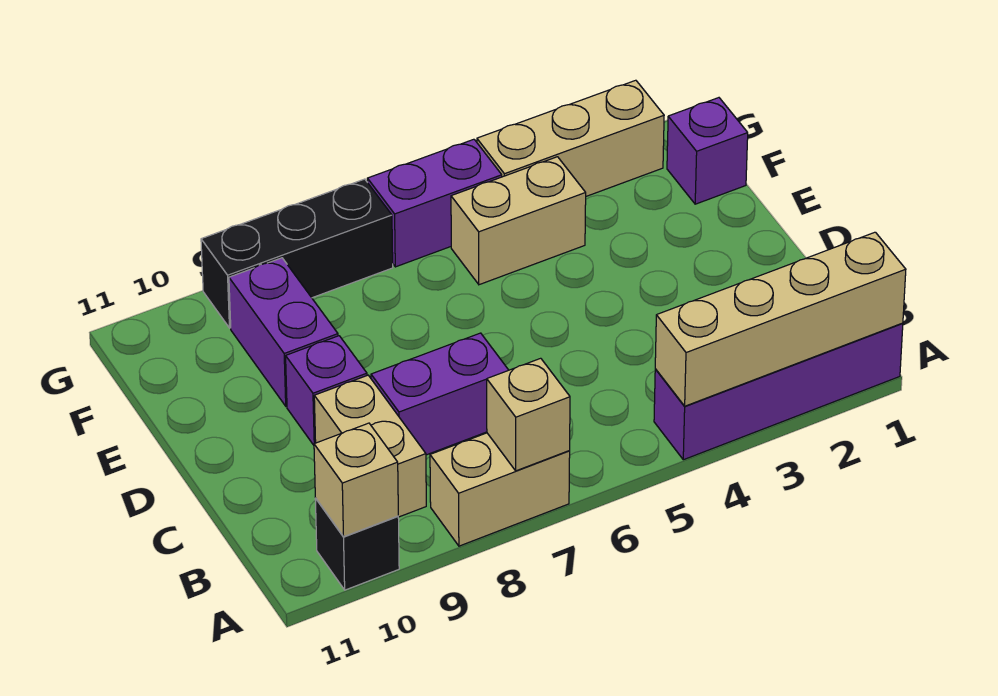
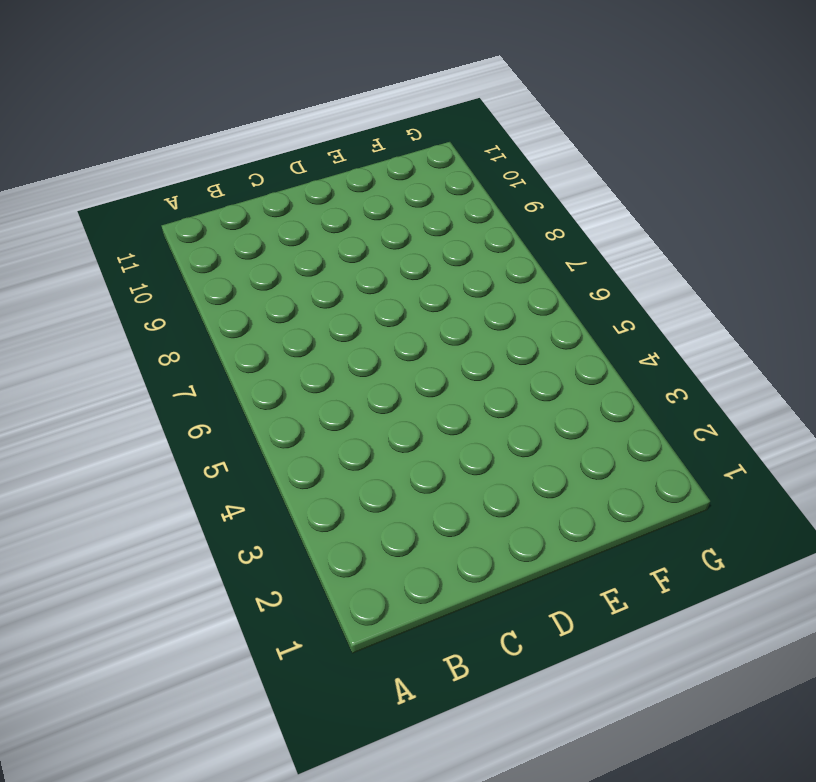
none -> purple brick A1:A4 level 1
none -> tan brick A7:A8 level 1
none -> black brick A10 level 1

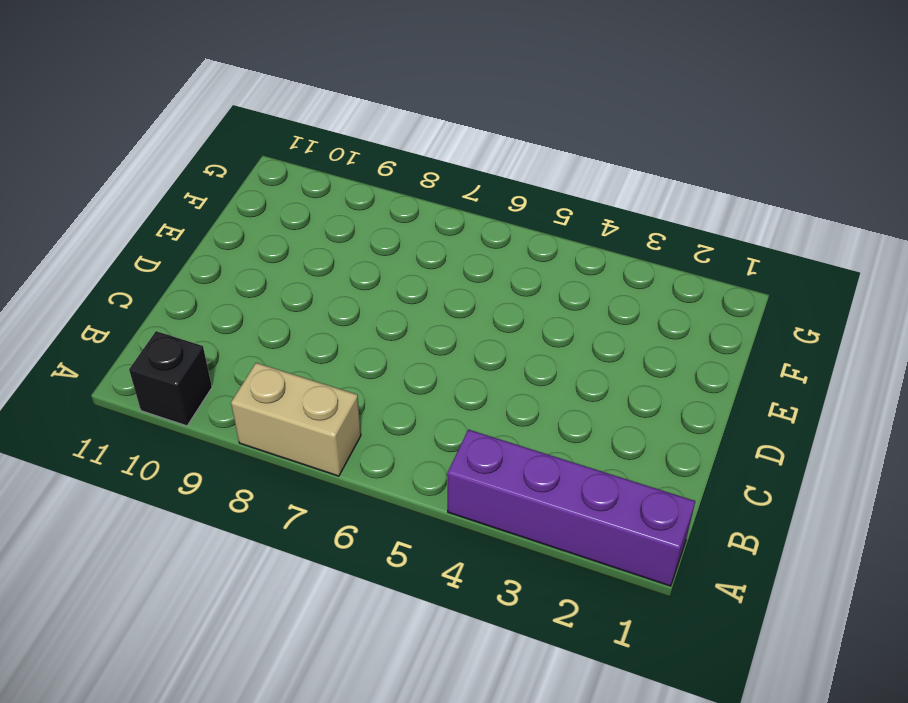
none -> tan brick B9:C9 level 1
none -> purple brick C7:C8 level 1
none -> purple brick D9 level 1

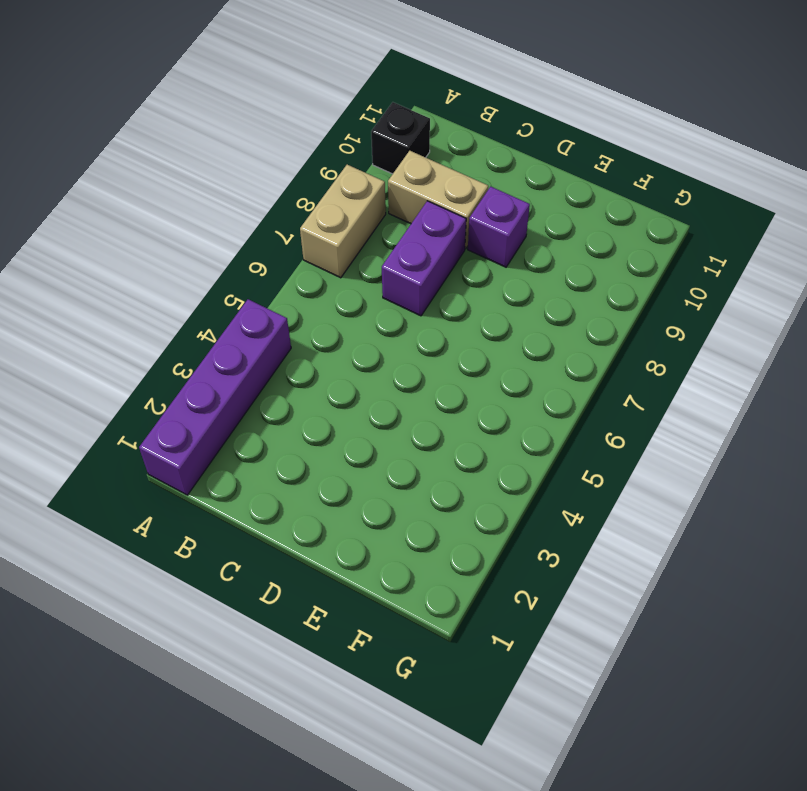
none -> purple brick E9:F9 level 1
none -> purple brick F1 level 1
none -> tan brick F4:F5 level 1

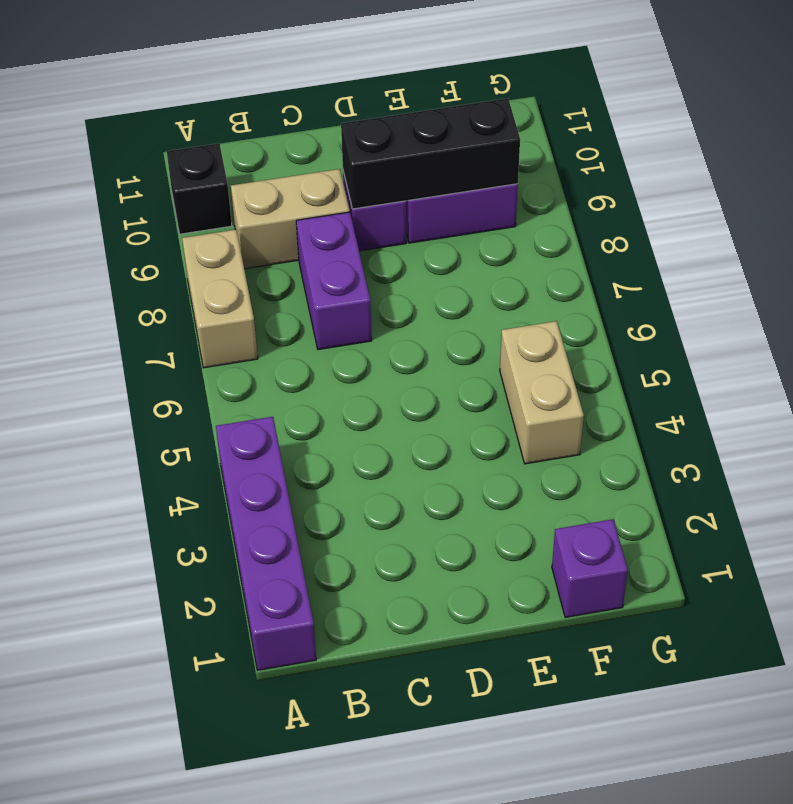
black brick D9:F9 level 2 -> black brick G7:G9 level 1
none -> tan brick G2:G4 level 1
none -> purple brick G5:G6 level 1
none -> tan brick A1:A4 level 2

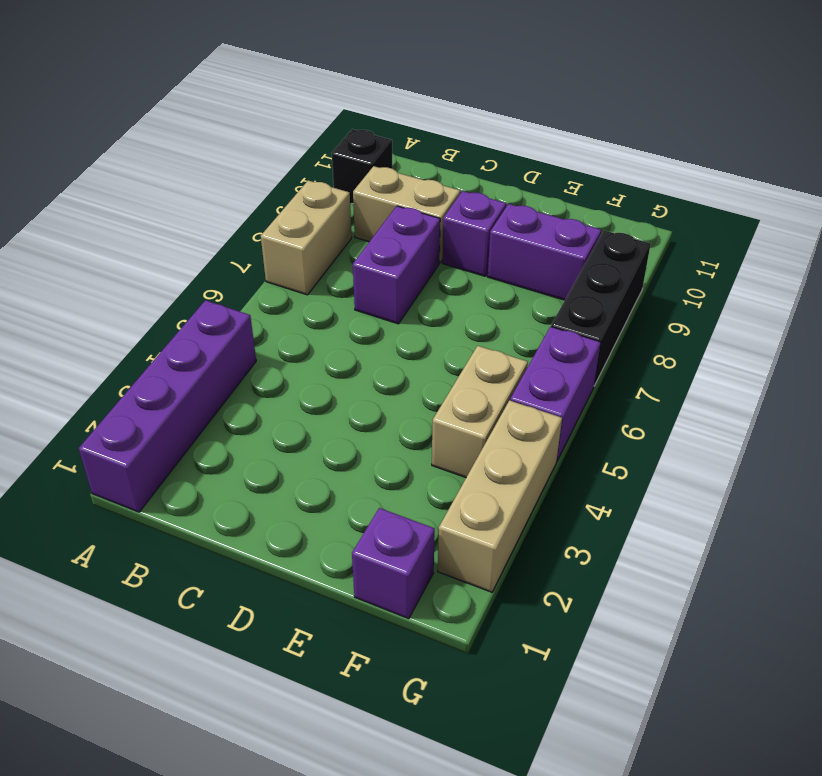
none -> tan brick A1:A4 level 2
none -> tan brick A7 level 2
none -> tan brick A10 level 2

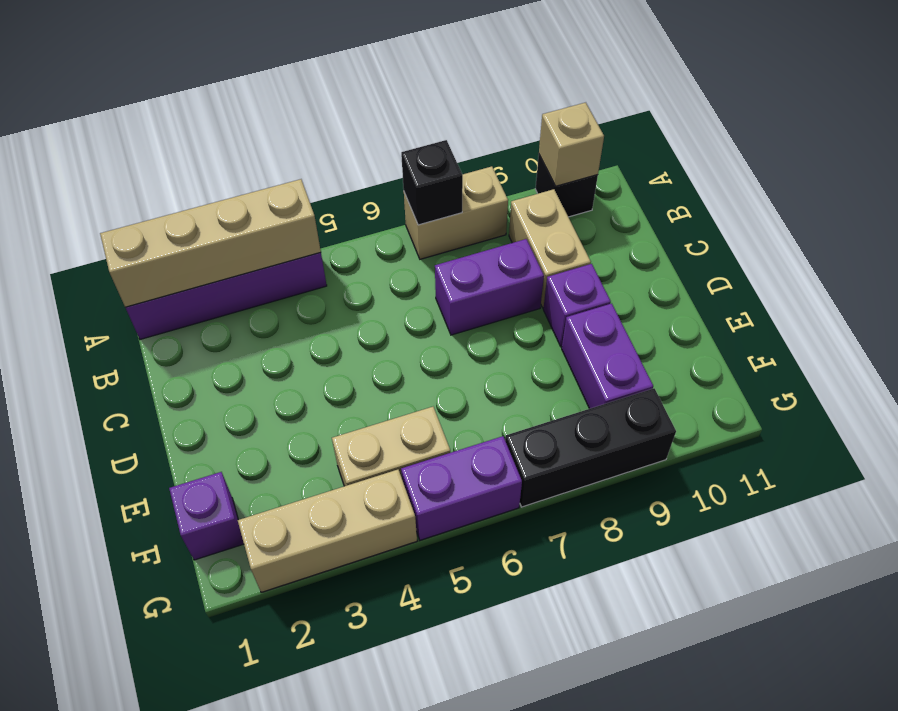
black brick A7 level 2 -> tan brick A7 level 2

